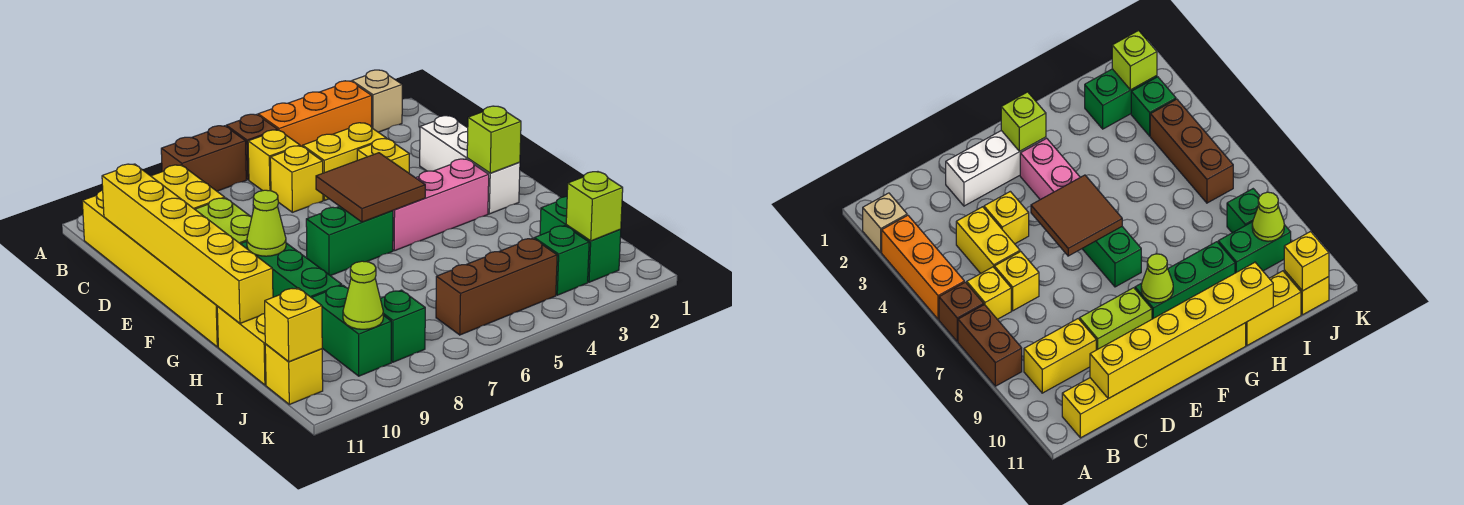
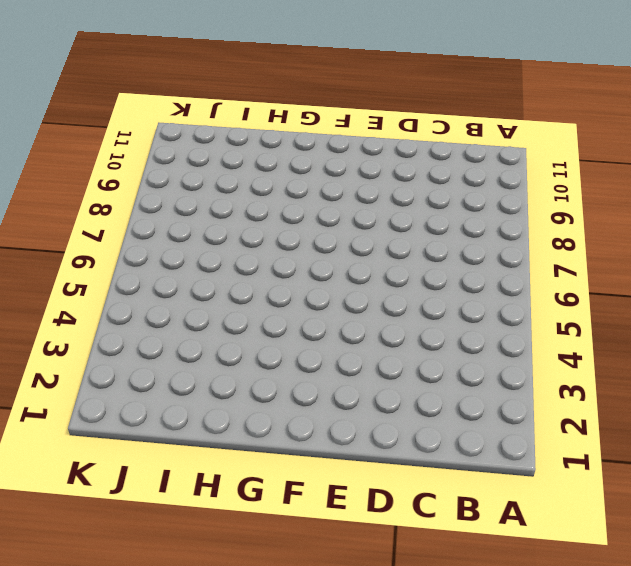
none -> tan brick A2 level 1
none -> orange brick A3:A5 level 1
none -> brown brick A6 level 1

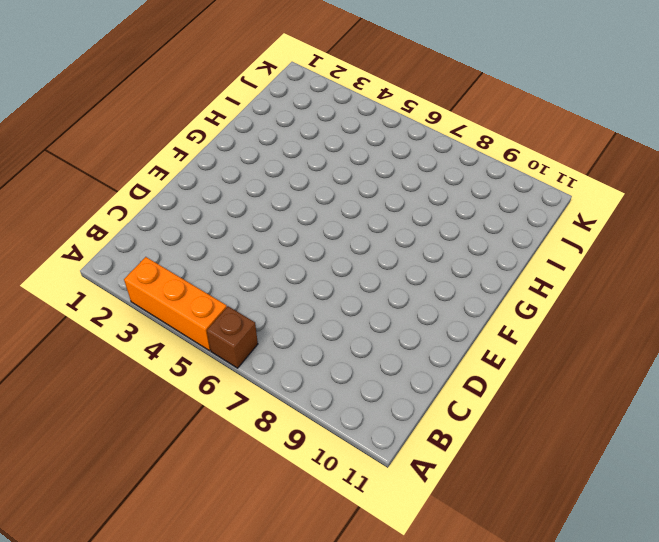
none -> tan brick A2 level 1
none -> brown brick A7:A8 level 1
none -> yellow brick B6 level 1

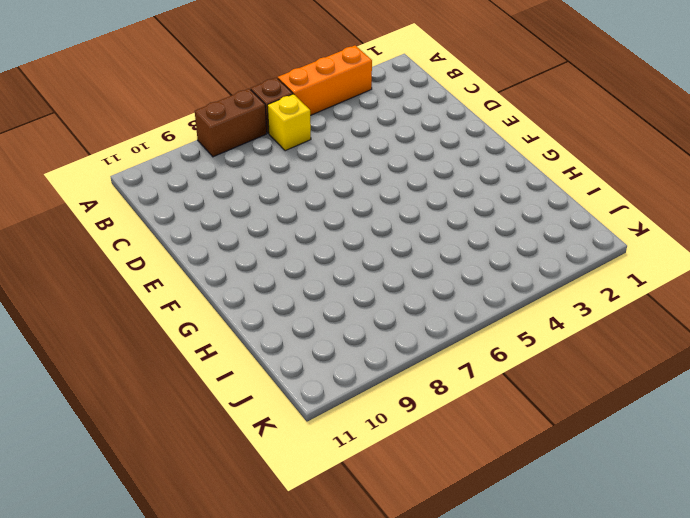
none -> tan brick A2 level 1
none -> yellow brick B9:C9 level 1
none -> yellow brick B11:G11 level 1

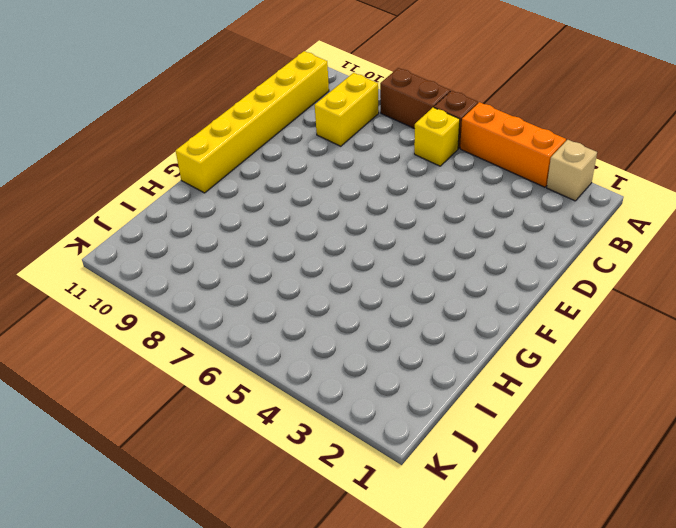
none -> yellow brick C4:C5 level 1
none -> yellow brick C6 level 1
none -> white brick D2:F2 level 1

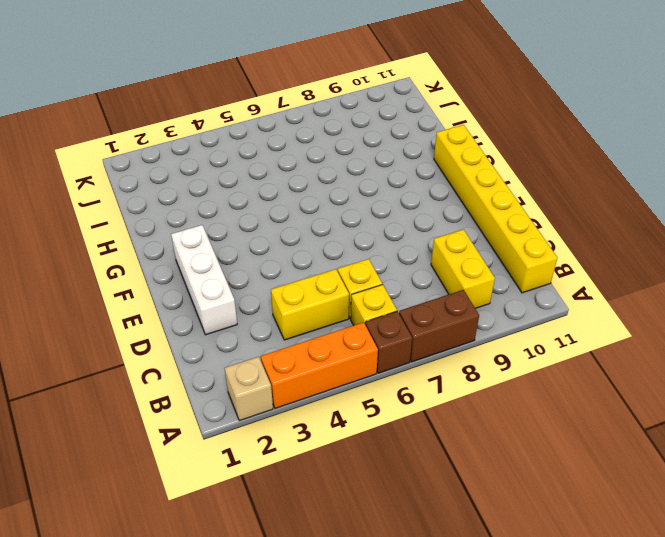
none -> yellow brick D4 level 1
none -> lime brick D9:E9 level 1
none -> pink brick F3:F5 level 1

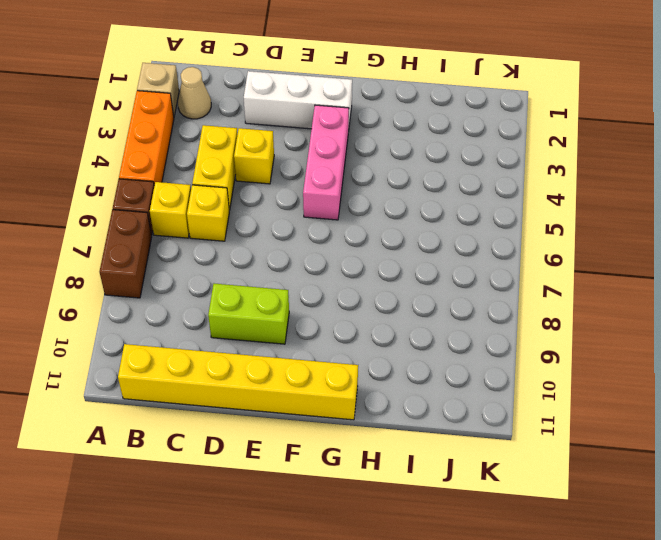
tan cone B2 level 1 -> none
none -> yellow brick B9:C9 level 1
none -> green brick F6:F7 level 1
none -> green brick F9:H9 level 1

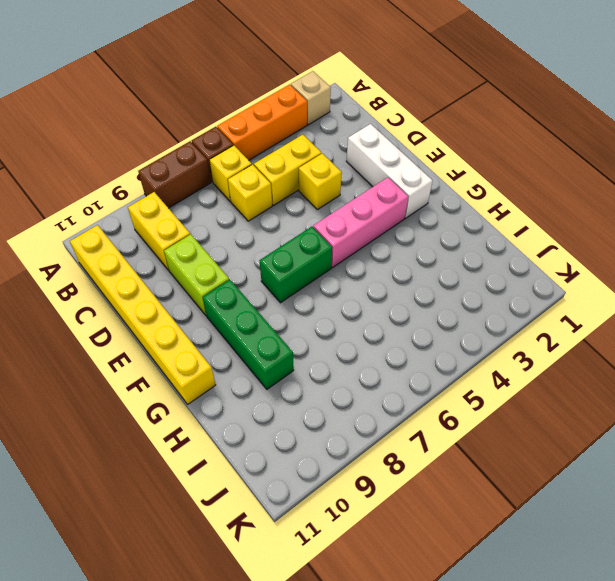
none -> yellow brick H11:I11 level 1
none -> green brick I2:J2 level 1
none -> green brick I9:J9 level 1

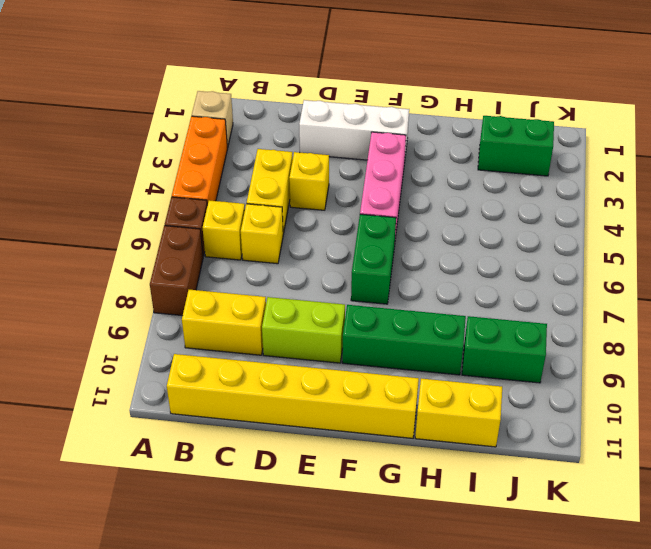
none -> green brick J3 level 1
none -> brown brick J4:J6 level 1
none -> green brick J8 level 1

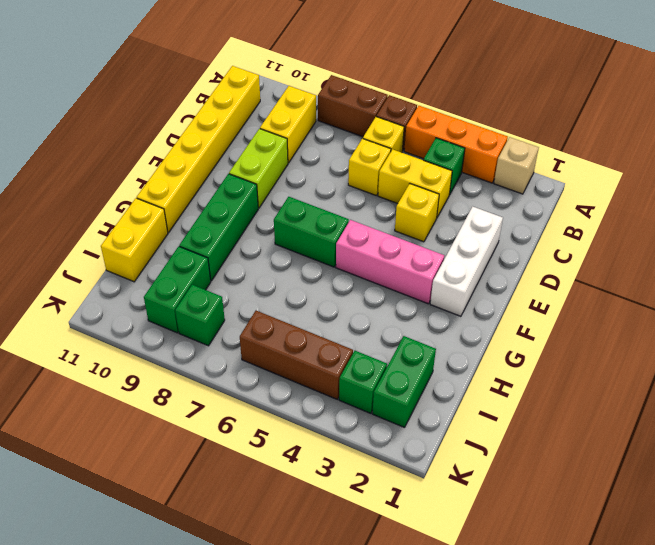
green brick B4 level 1 -> none
none -> yellow brick J11 level 1
none -> yellow brick C11:H11 level 2
none -> brown tile E5:F6 level 2

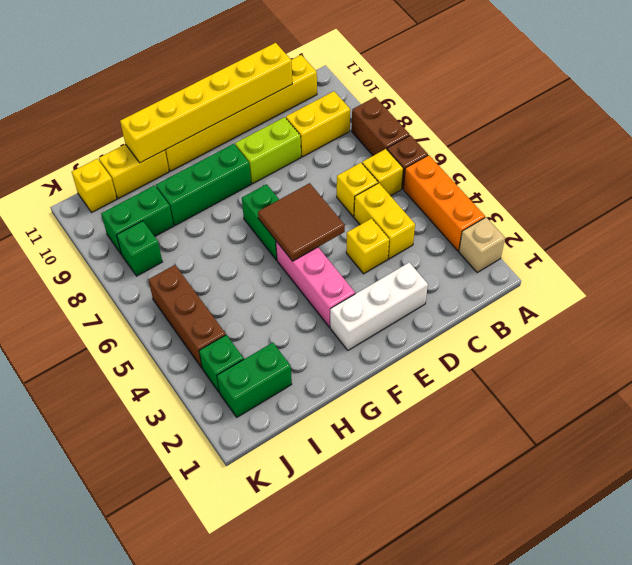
none -> lime brick F2 level 2
none -> lime cone F9 level 2
none -> lime brick J2 level 2

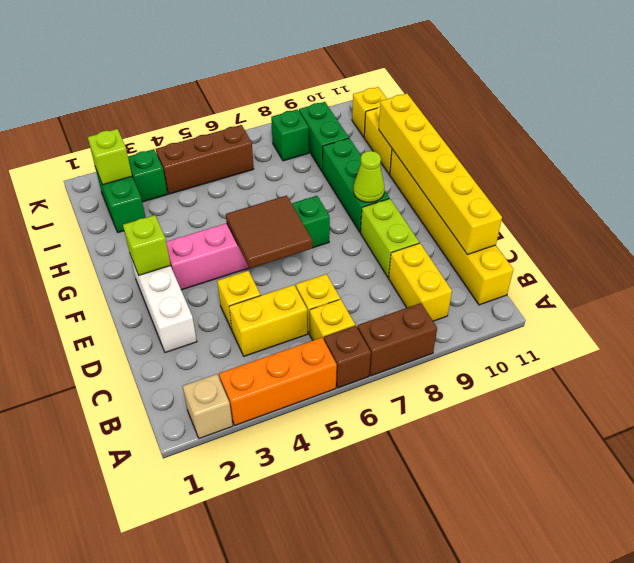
none -> lime cone J9 level 2
none -> yellow brick J11 level 2

